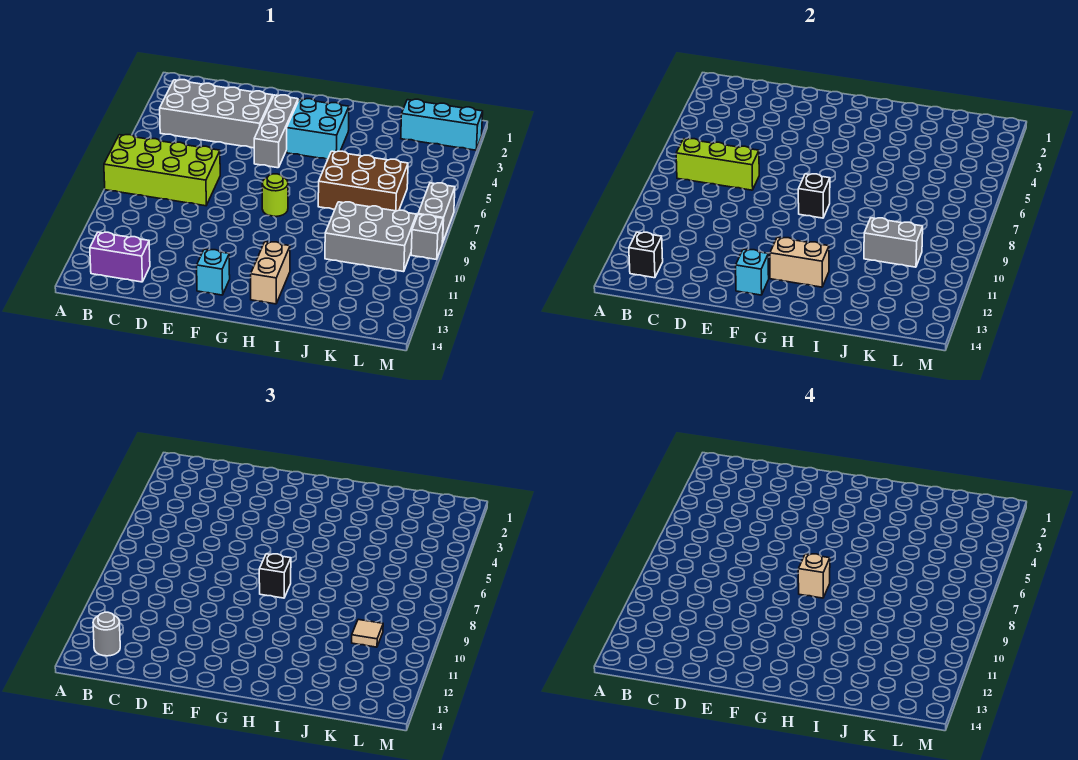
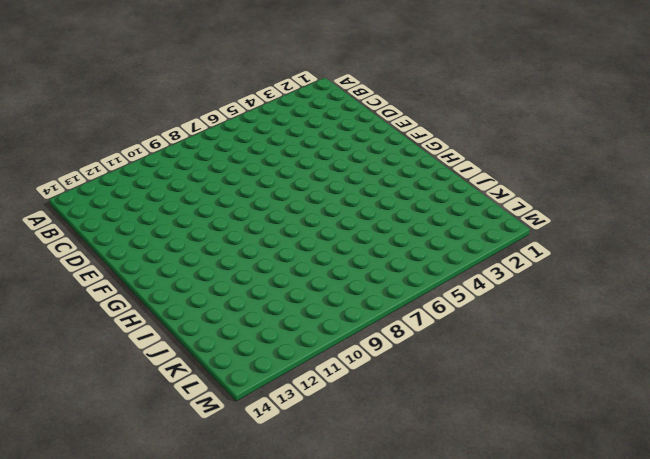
none -> lime brick A7:D8 level 1
none -> grey brick B3:E4 level 1
none -> purple brick B13:C13 level 1

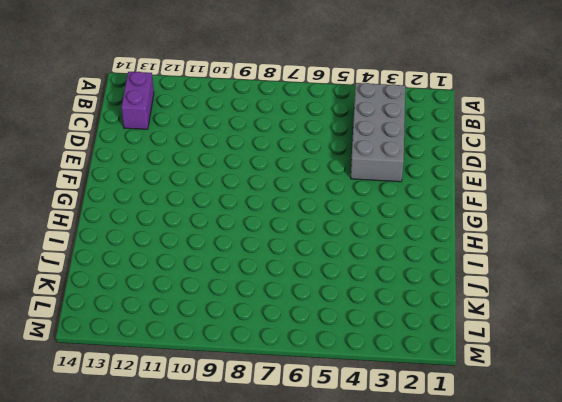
none -> lime brick A7:D8 level 1
none -> grey brick F3:F5 level 1
none -> cyan brick F13 level 1

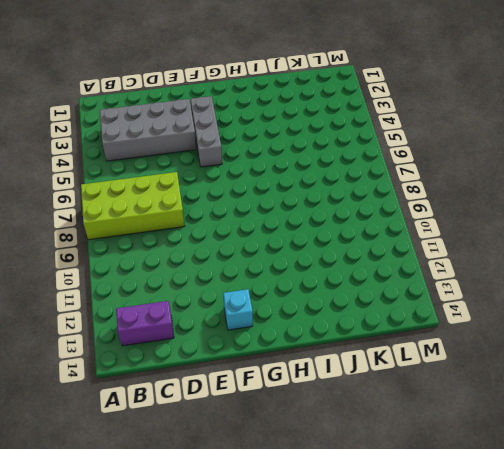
none -> cyan brick G3:H4 level 1
none -> lime round brick G8 level 1
none -> tan brick H12:H13 level 1

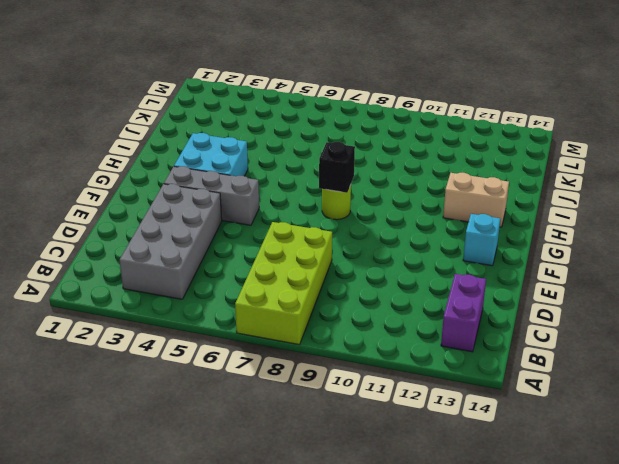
none -> brown brick I6:K7 level 1
none -> grey brick J9:L10 level 1
none -> cyan brick K2:M2 level 1

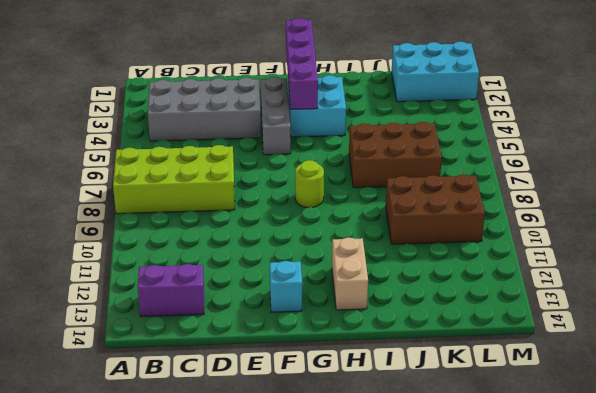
purple brick G1:G4 level 2 -> none
brown brick J9:L10 level 1 -> grey brick J9:L10 level 1
cyan brick K1:M2 level 1 -> cyan brick K2:M2 level 1
none -> grey brick M7:M8 level 1
none -> grey brick M9 level 1
none -> lime brick B7:D7 level 2

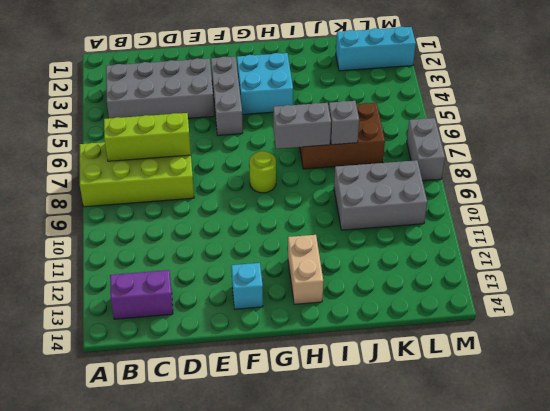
grey brick H7:I7 level 2 -> grey brick J10:K10 level 2
grey brick J7 level 2 -> grey brick M9 level 1
none -> black brick B13 level 2
none -> cyan brick F13 level 2
none -> black brick G8 level 2

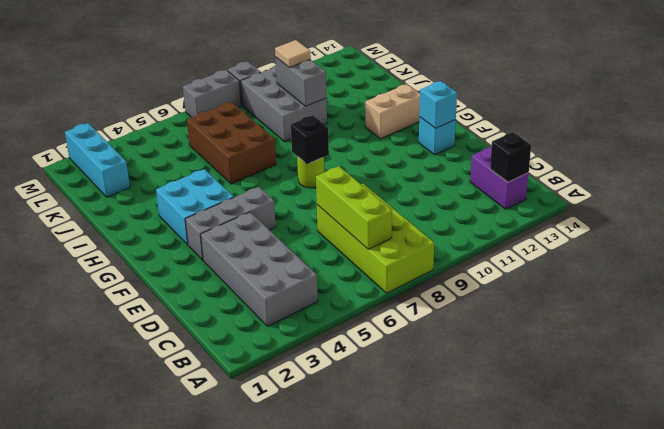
none -> tan brick G12:H12 level 2
none -> grey round brick B13 level 3
none -> black brick G8 level 3

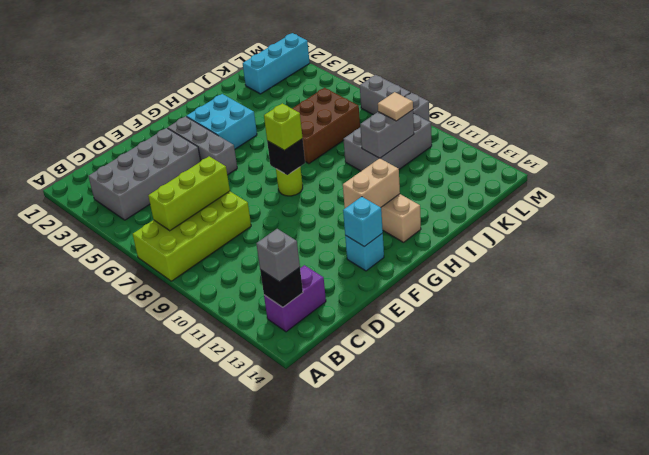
grey brick B13 level 3 -> grey round brick B13 level 3
lime brick G8 level 3 -> black brick G8 level 3
none -> tan brick G8 level 4

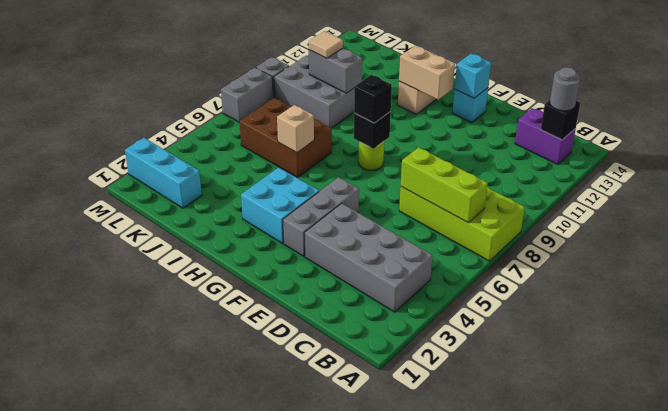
tan brick I6 level 2 -> tan brick G8 level 4

